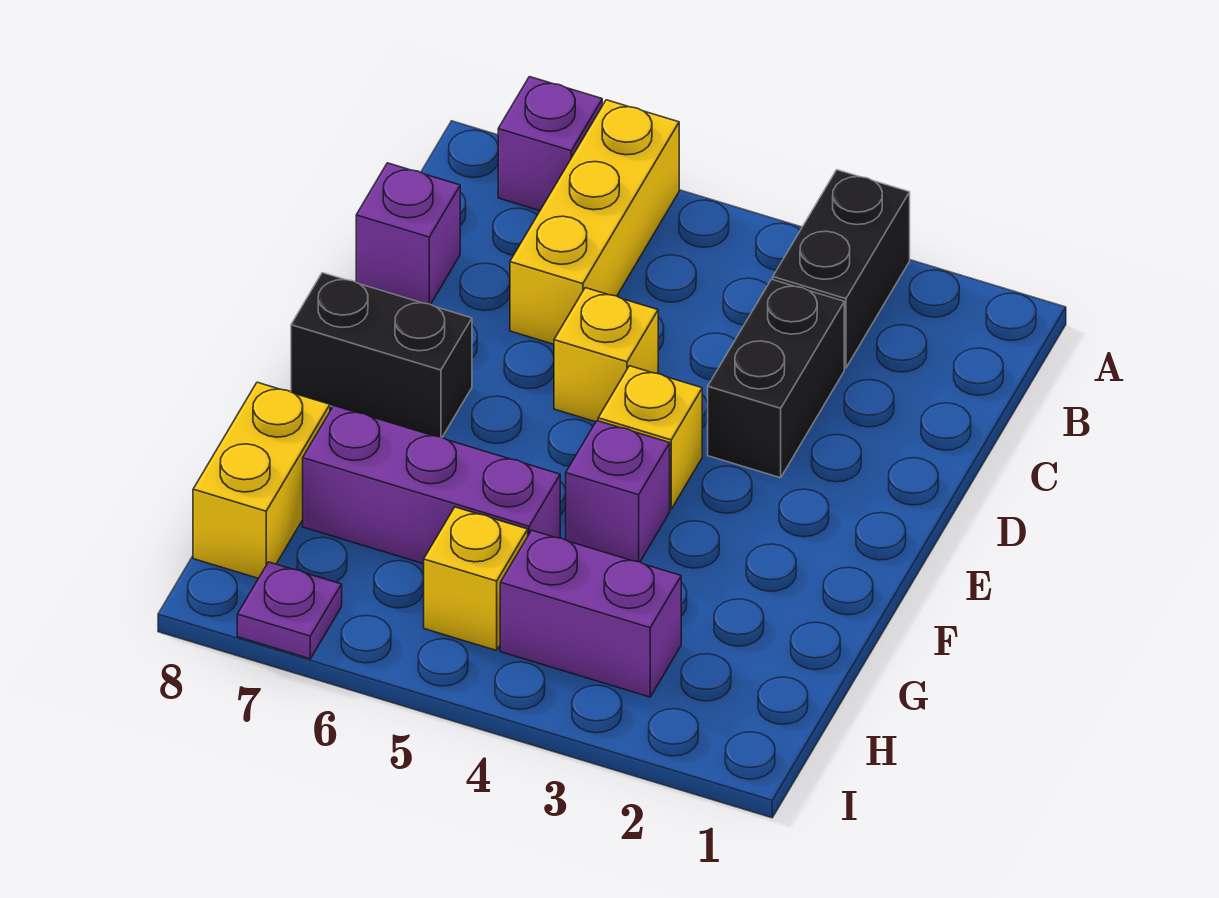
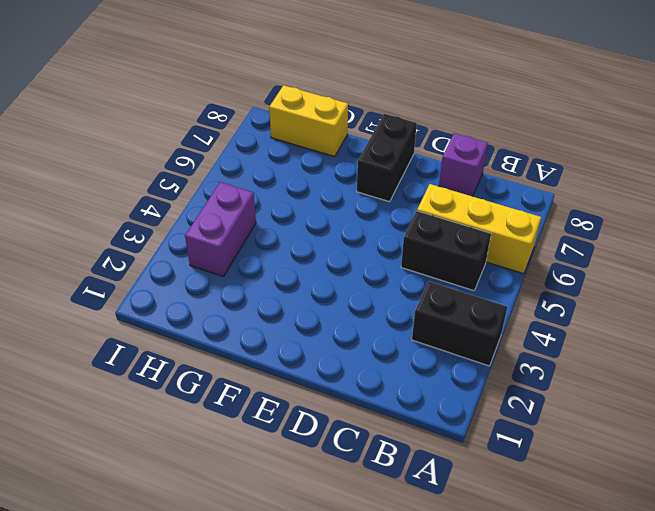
black brick B5:C5 level 1 -> black brick C3:D3 level 1
none -> purple brick A7 level 1
none -> yellow brick D5 level 1
none -> yellow brick E4 level 1

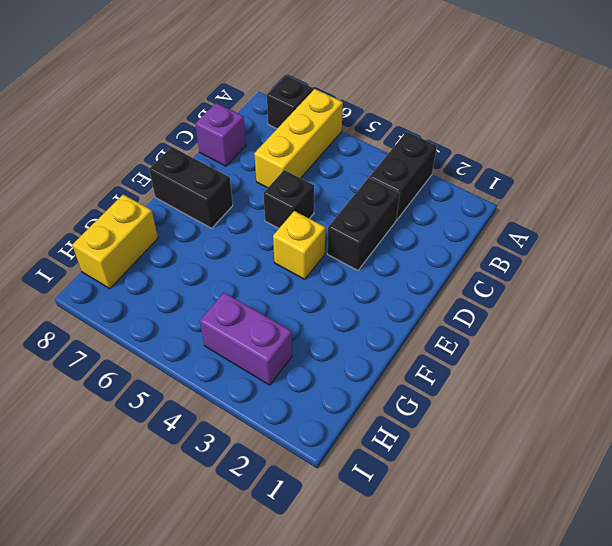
black brick A7 level 1 -> purple brick A7 level 1
black brick D5 level 1 -> yellow brick D5 level 1
none -> purple brick F4 level 1
none -> purple brick G5:G7 level 1
none -> yellow brick H5 level 1

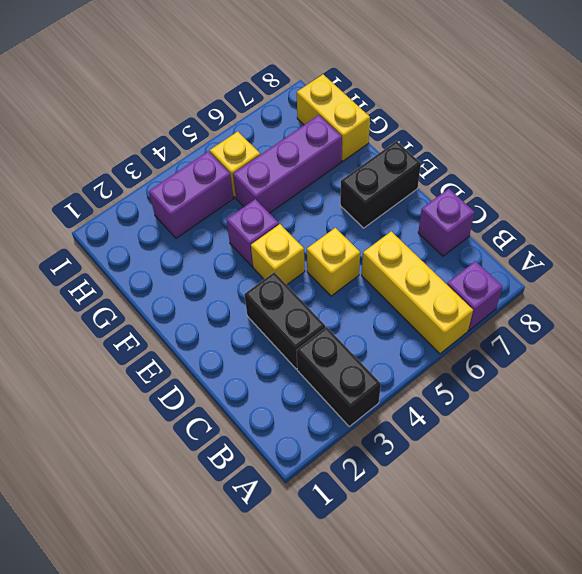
none -> purple plate I7 level 1

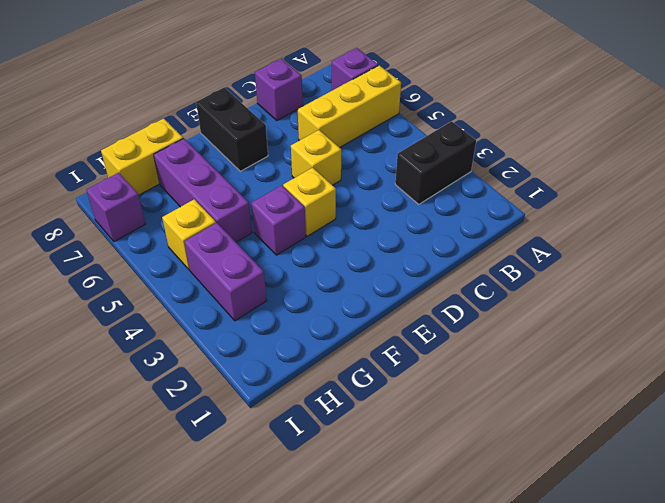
purple brick I7 level 1 -> purple plate I7 level 1
none -> black brick C3:D3 level 1

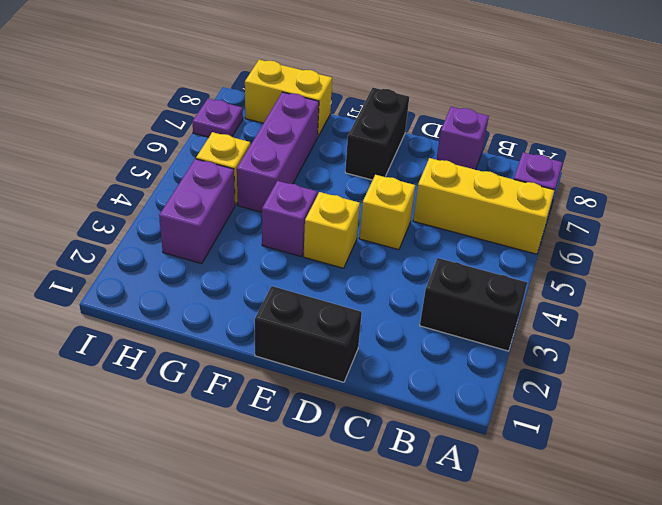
black brick D1:E1 level 1 -> black brick C3:D3 level 1

